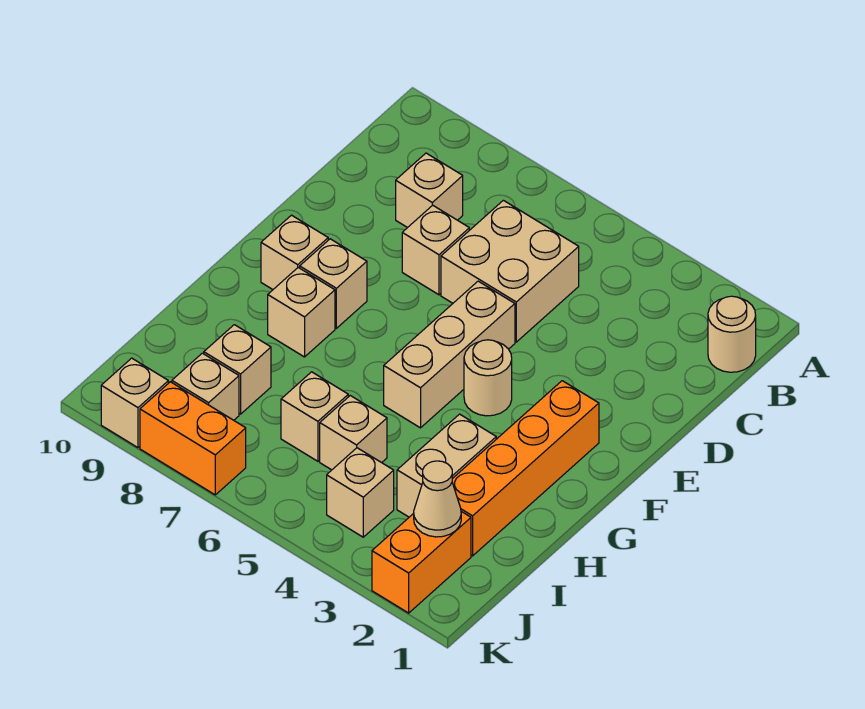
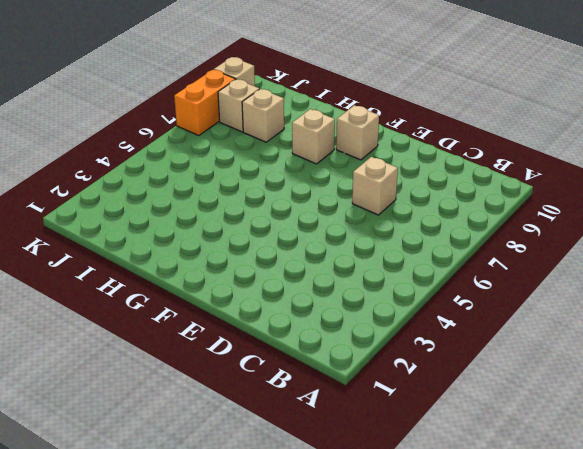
none -> tan round brick B1 level 1
none -> tan brick C5:D6 level 1
none -> tan brick C8 level 1

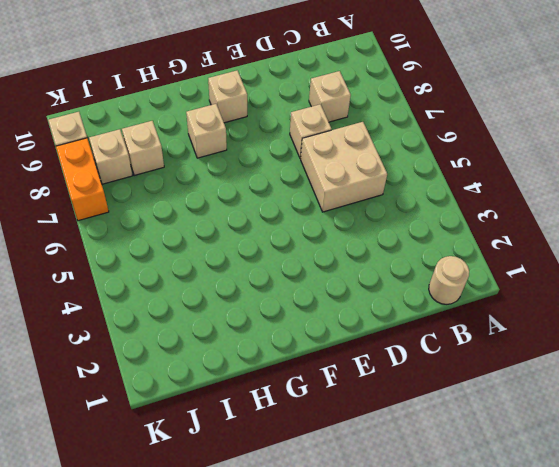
none -> tan brick E5:G5 level 1
none -> orange brick F2:I2 level 1
none -> tan round brick F4 level 1

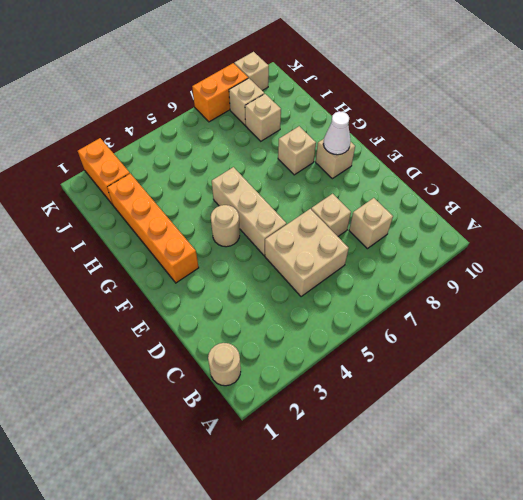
white cone F9 level 2 -> none
none -> tan brick F8 level 1
none -> tan brick H3:I3 level 1
none -> tan brick I5 level 1

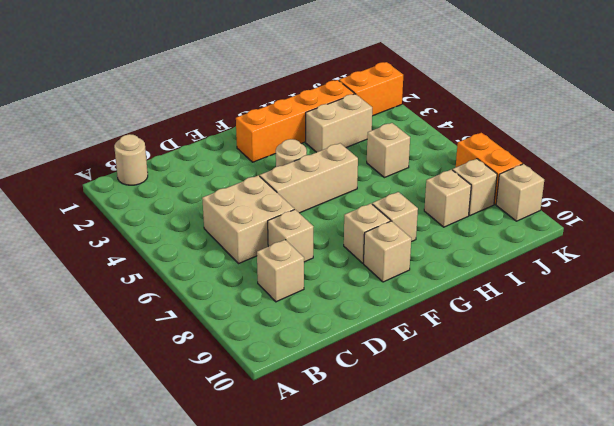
none -> tan brick I6 level 1
none -> tan brick J4 level 1
none -> tan cone J2 level 2

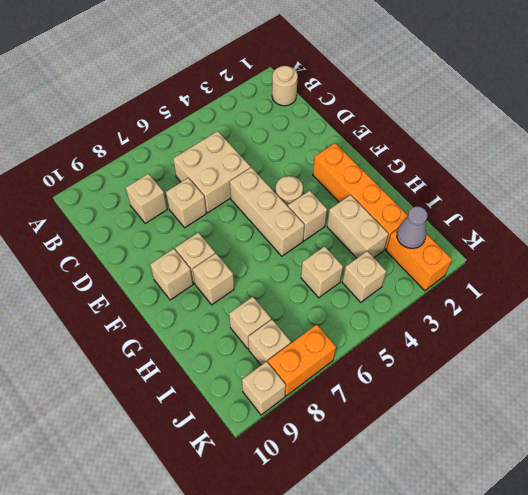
tan brick G4 level 1 -> tan brick I6 level 1
grey cone J2 level 2 -> tan cone J2 level 2

